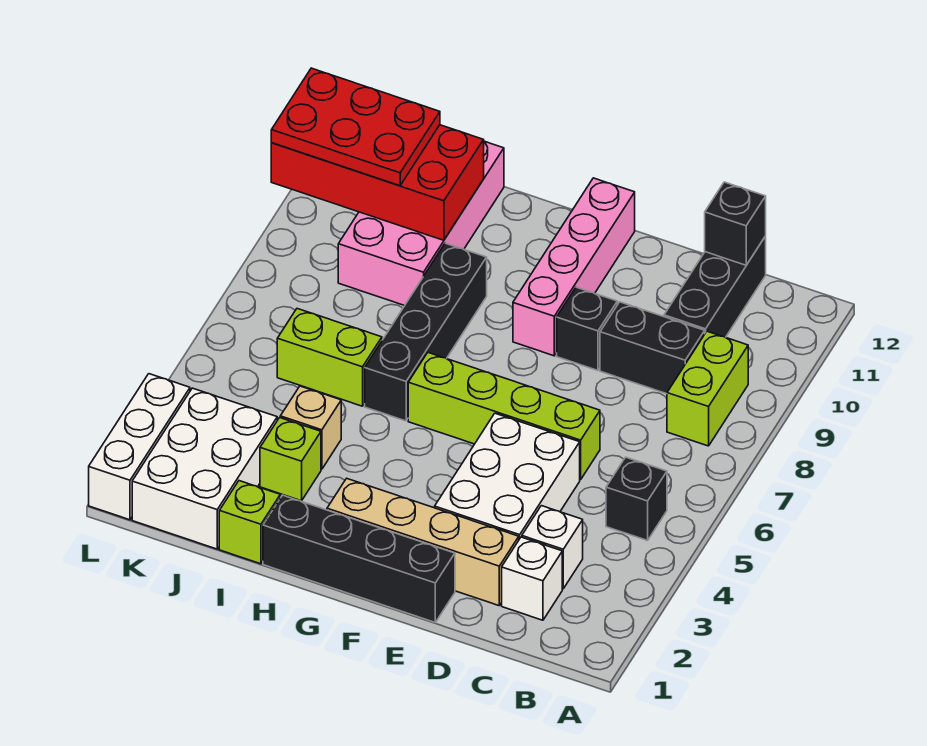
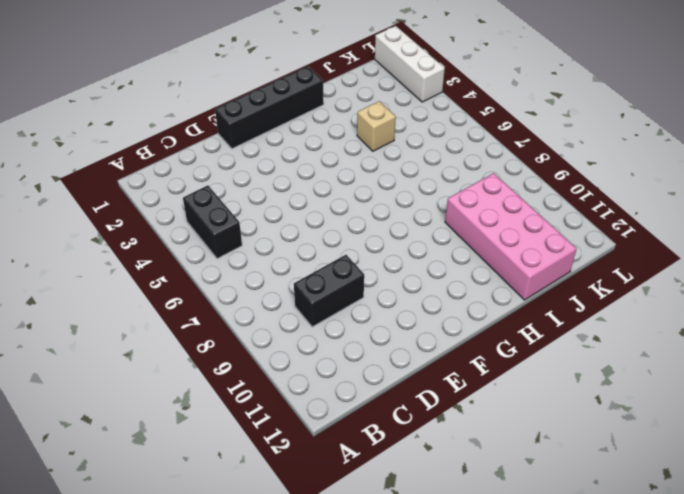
black brick B4:B5 level 1 -> black brick B5 level 1
none -> lime brick B8:B9 level 1
none -> white brick C2 level 1
none -> white brick C3 level 1

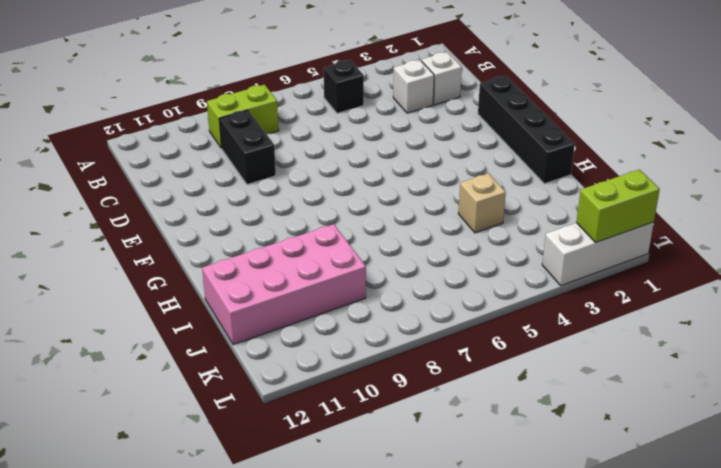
lime brick L1:L2 level 2 -> lime brick I6:J6 level 1
none -> black brick C10:C12 level 1
none -> tan brick D2:G2 level 1
none -> white brick D3:E5 level 1

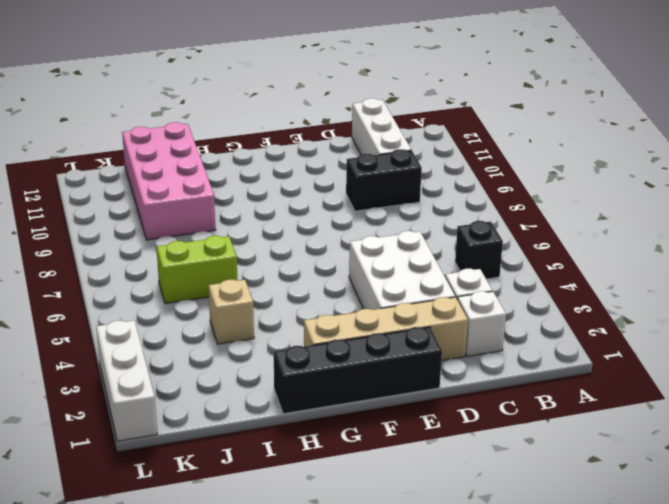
white brick C10:C12 level 1 -> black brick C10:C12 level 1
none -> lime brick B8:B9 level 1
none -> lime brick D6:G6 level 1
none -> black brick E9 level 1

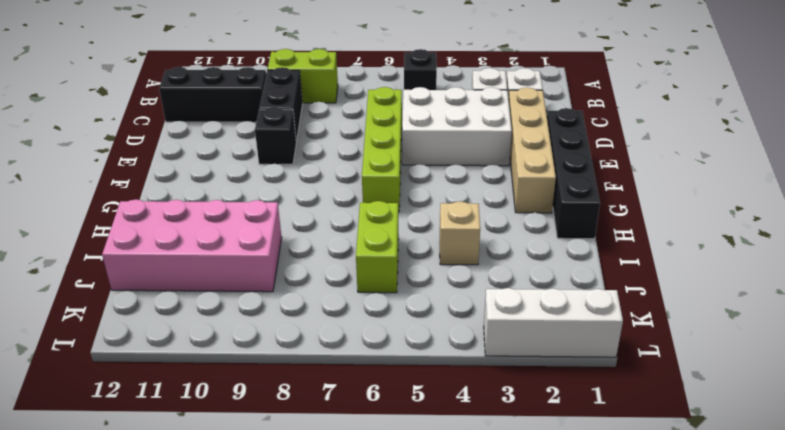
none -> pink brick F9:F12 level 1
none -> black brick H6:H9 level 1
none -> lime brick I1 level 1

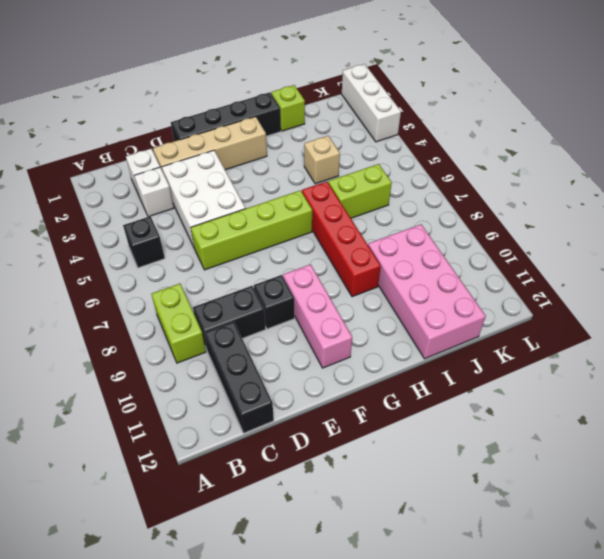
pink brick F9:F11 level 1 -> pink brick F9:F12 level 1
red brick H6:H9 level 1 -> black brick H6:H9 level 1
none -> lime brick I3 level 1
none -> white brick J1:K3 level 1
none -> black brick C12 level 2

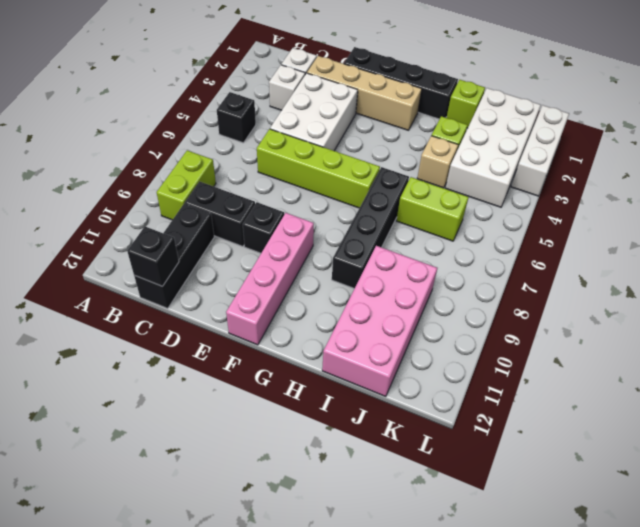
white brick J1:K4 level 1 -> white brick J1:K3 level 1
none -> red brick I10:L11 level 2
none -> red plate J10:L11 level 3

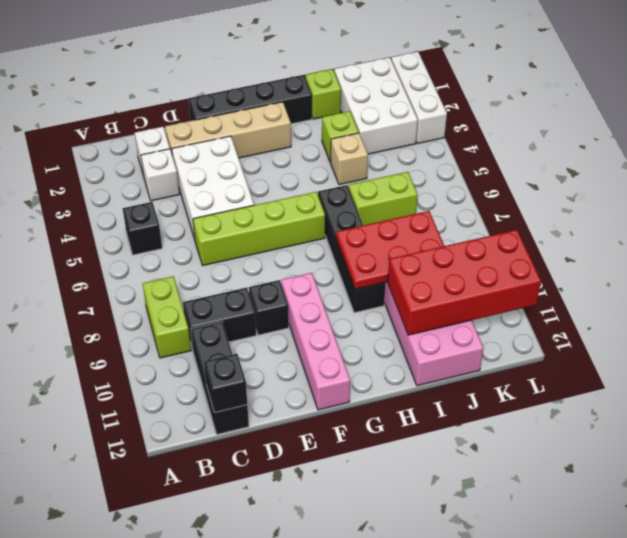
red plate H8:J9 level 2 -> red plate J10:L11 level 3

